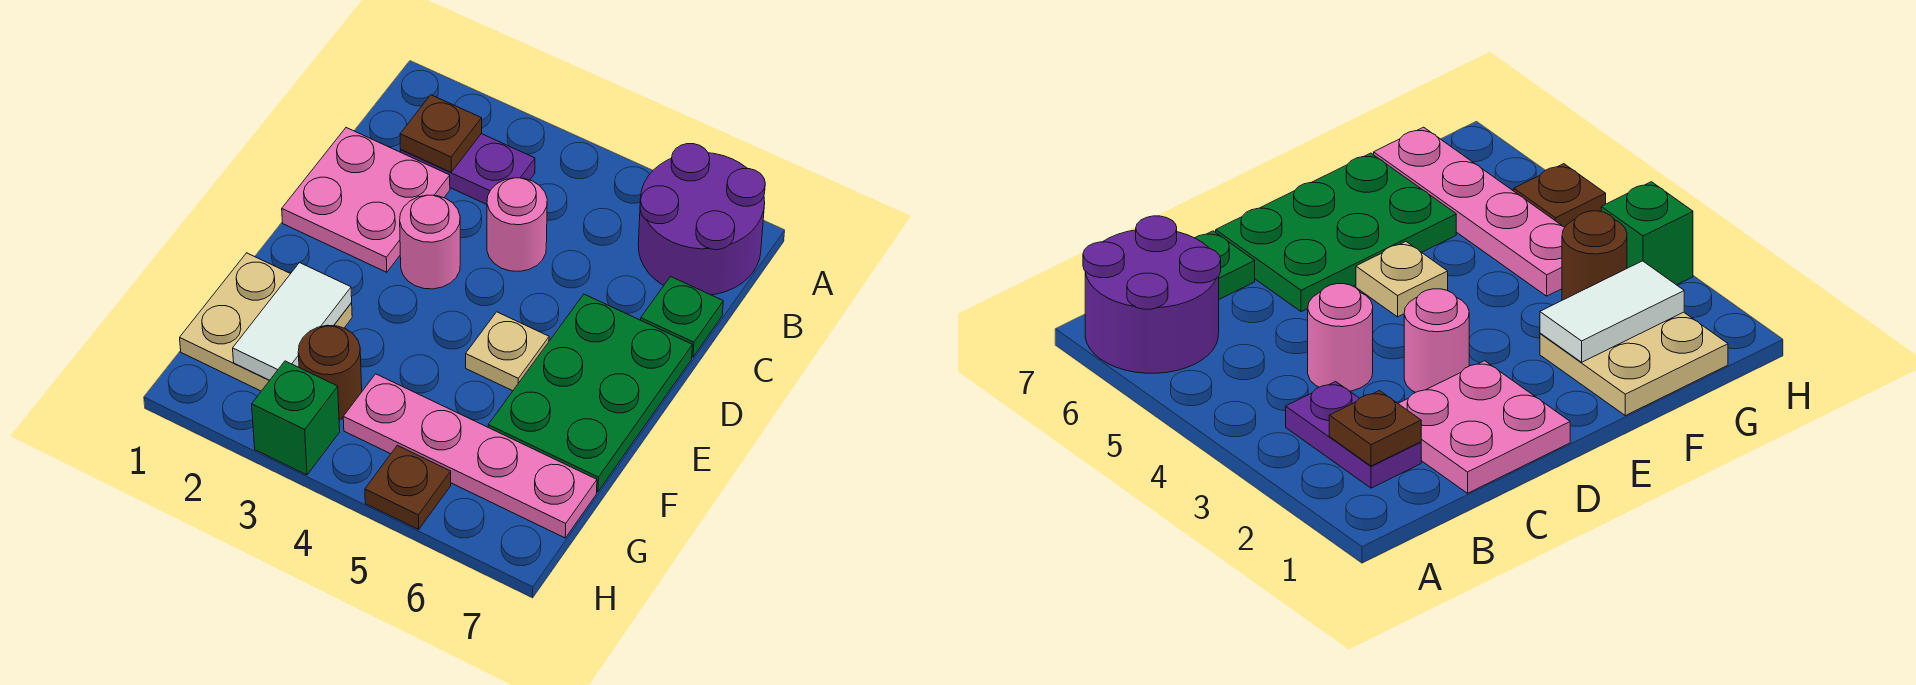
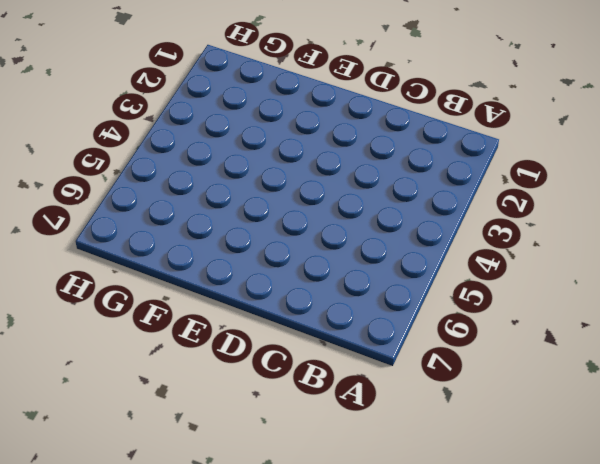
none -> purple round brick A6:B7 level 1
none -> purple plate B2:B3 level 1
none -> pink plate C1:D2 level 1

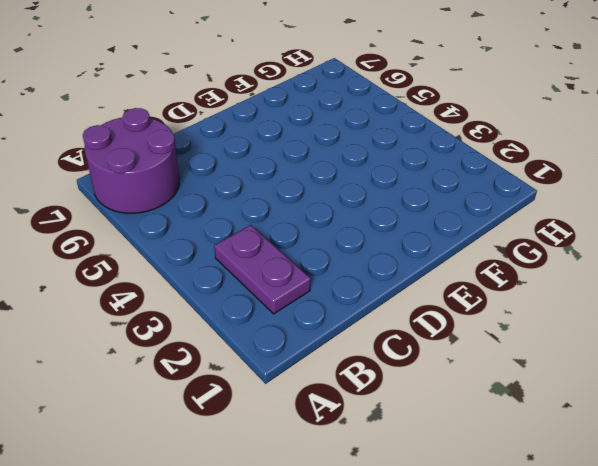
none -> pink plate C1:D2 level 1
none -> pink round brick C4 level 1
none -> green plate C7 level 1

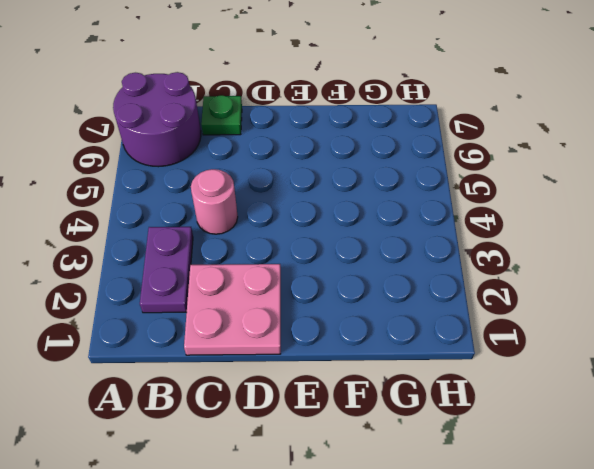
none -> pink round brick D3 level 1
none -> green plate D6:F7 level 1
none -> tan plate E5 level 1

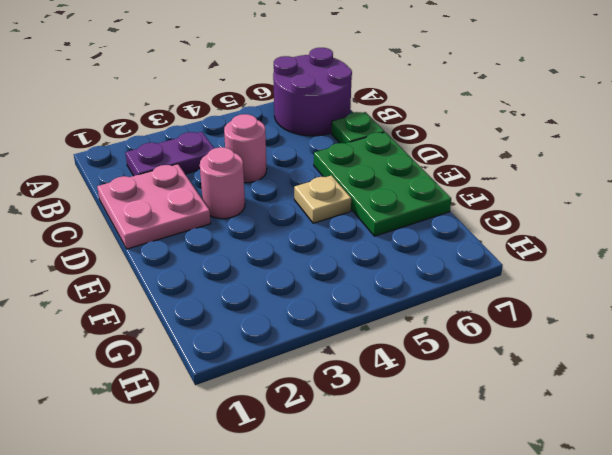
none -> tan plate F1:G2 level 1
none -> brown round brick G3 level 1
none -> pink plate G4:G7 level 1

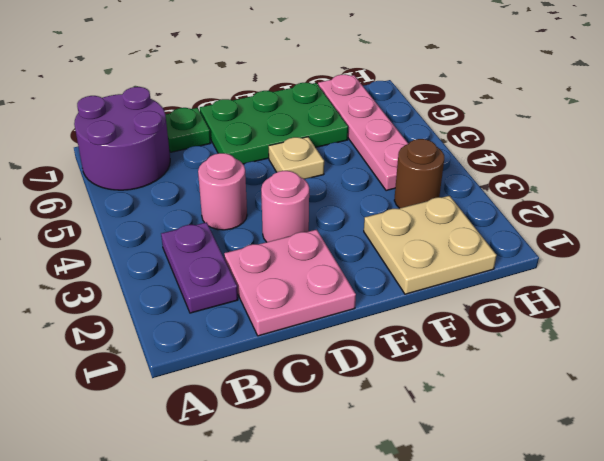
none -> green brick H3 level 1
none -> brown plate H5 level 1
none -> brown plate B2 level 2

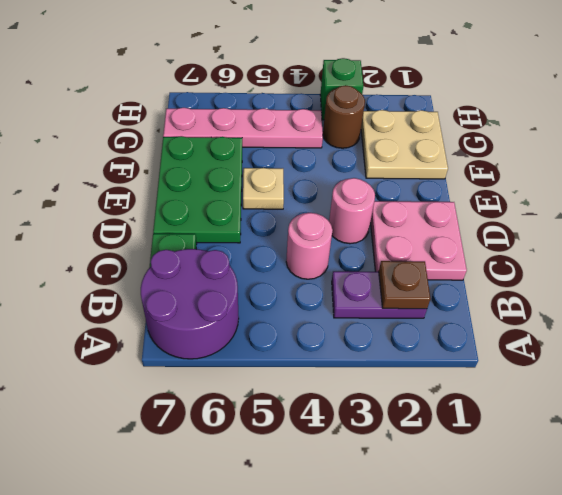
none -> brown plate H5 level 1
none -> white tile F2:G2 level 2

